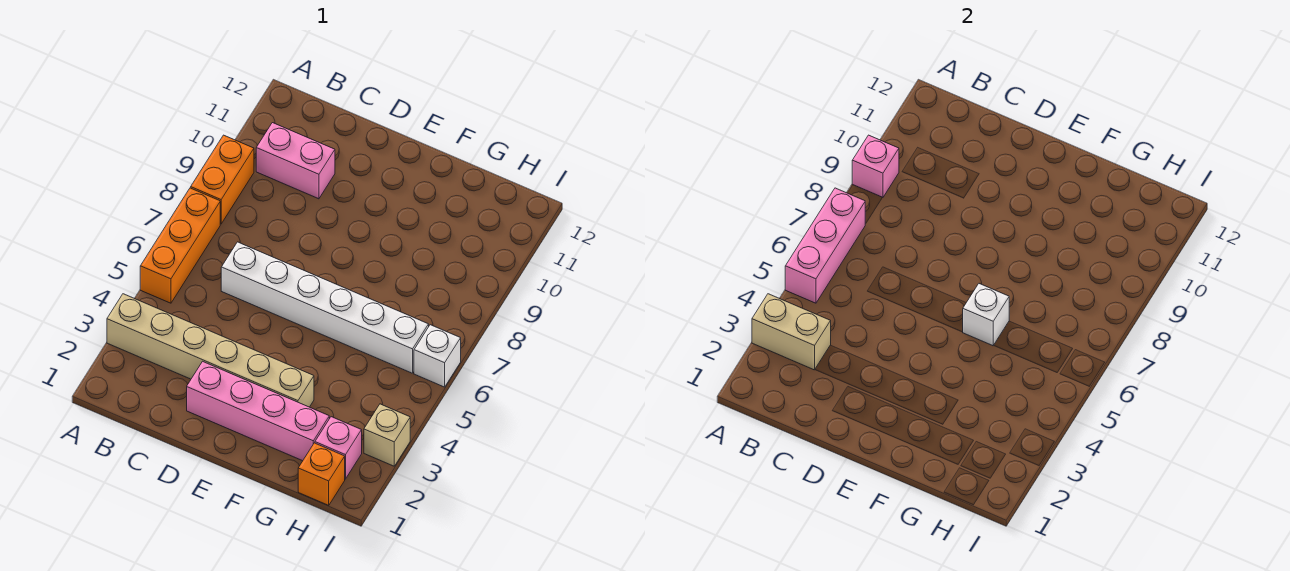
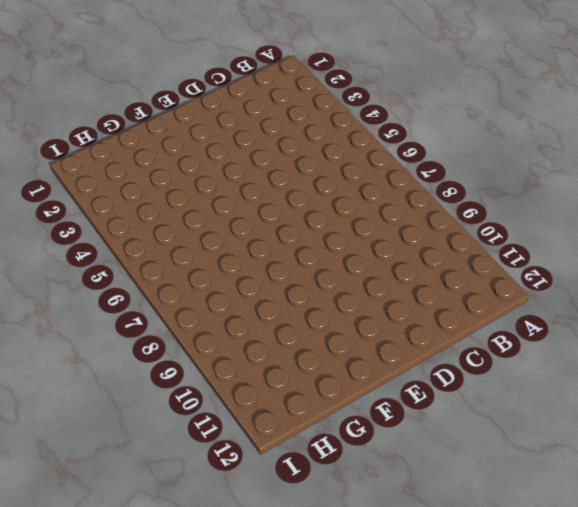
none -> tan brick A3:F3 level 1
none -> orange brick A5:A7 level 1
none -> orange brick A8:A9 level 1

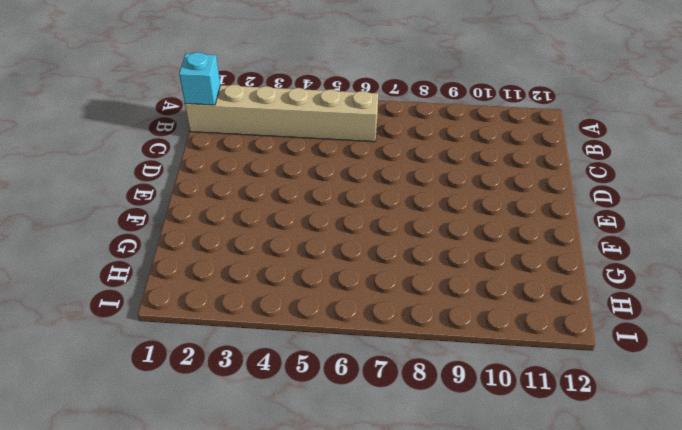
tan brick B1:B6 level 1 -> tan brick A3:F3 level 1
cyan brick B1 level 2 -> none
none -> orange brick A5:A7 level 1
none -> orange brick A8:A9 level 1
none -> pink brick B10:C10 level 1

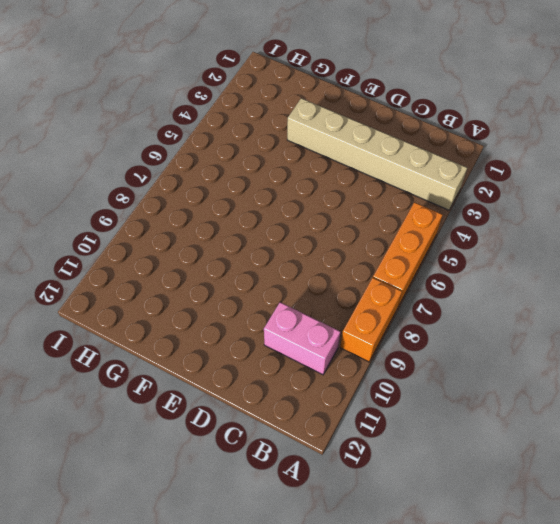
none -> white brick C6:H6 level 1
none -> pink brick D2:G2 level 1
none -> orange brick H1 level 1

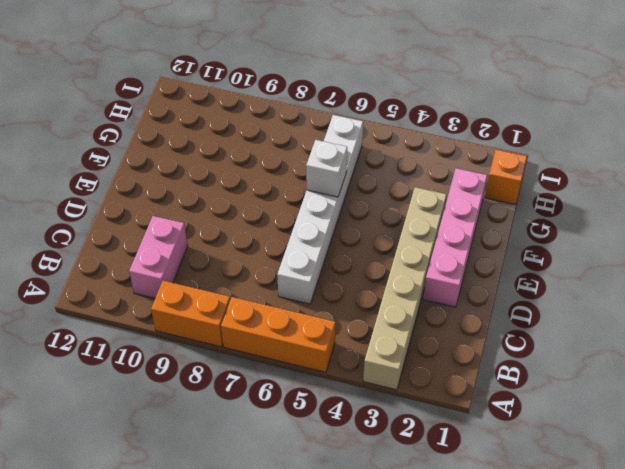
none -> pink brick H2 level 1
none -> tan brick I3 level 1
none -> white brick I6 level 1

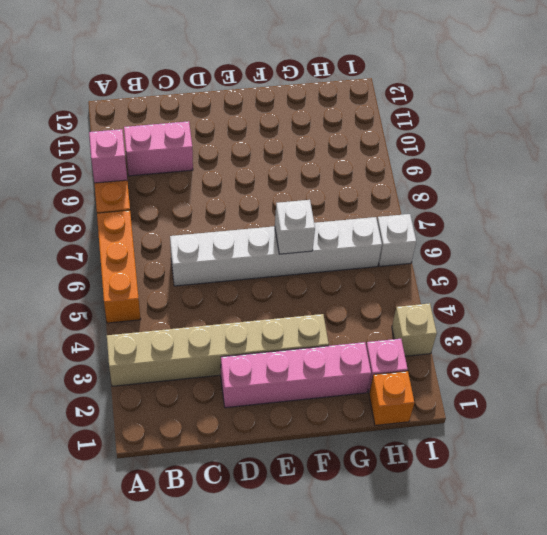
none -> tan brick A3:B3 level 2
none -> pink brick A5:A7 level 2

